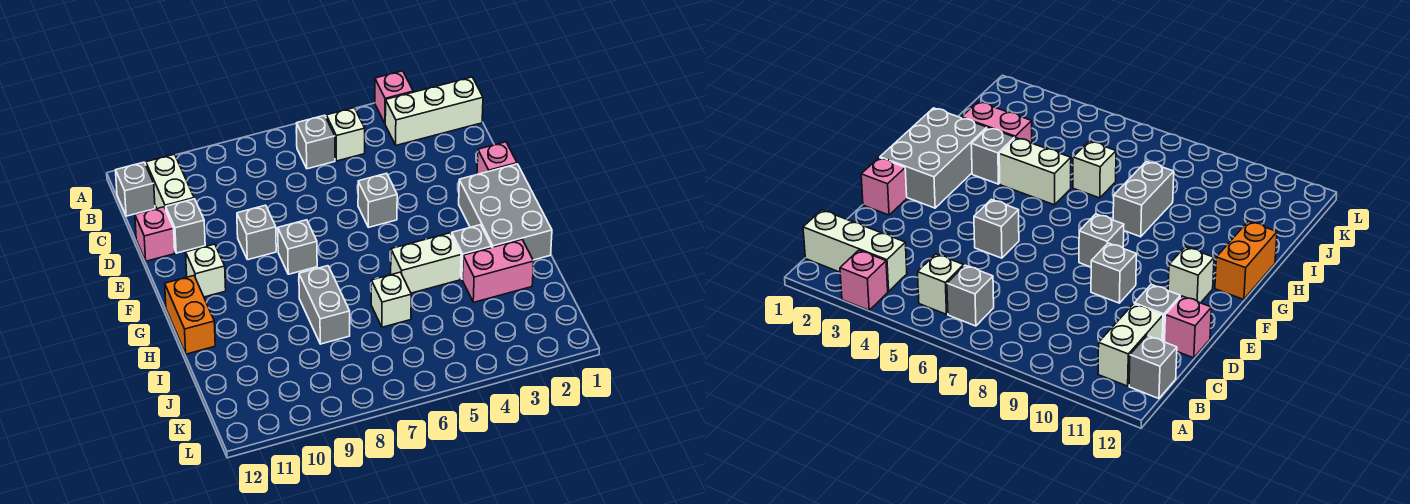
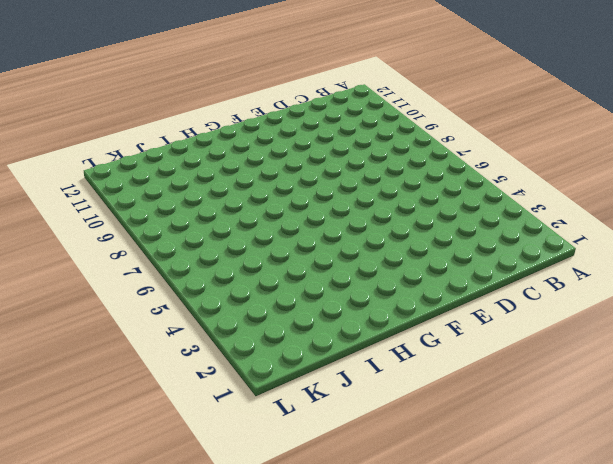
none -> pink brick A3 level 1
none -> white brick B1:B3 level 1
none -> white brick B5 level 1

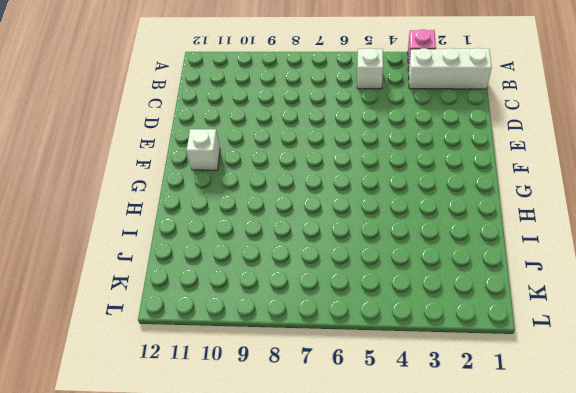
none -> grey brick B6 level 1
none -> white brick B11:C11 level 1
none -> grey brick B12 level 1

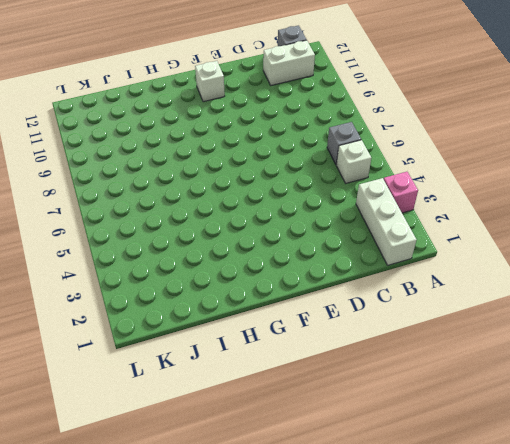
none -> grey brick D11 level 1
none -> pink brick D12 level 1
none -> pink brick E1 level 1

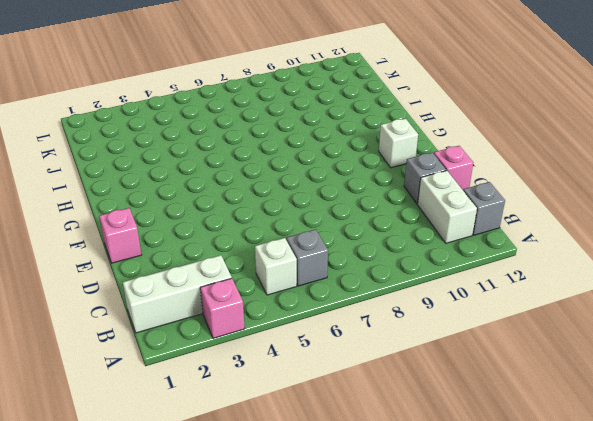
none -> grey brick E5 level 1
none -> grey brick E9 level 1
none -> grey brick F1:H2 level 1

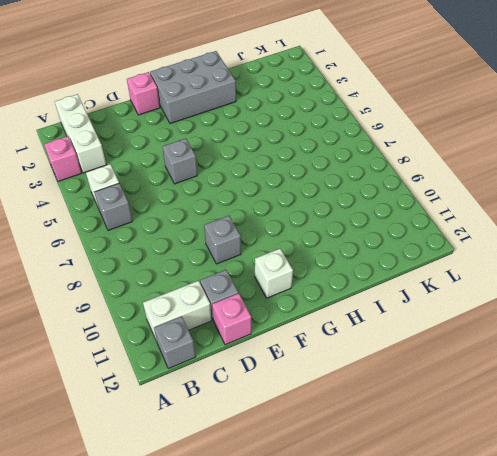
none -> grey brick F8 level 1
none -> orange brick G12:H12 level 1
none -> grey brick H3 level 1

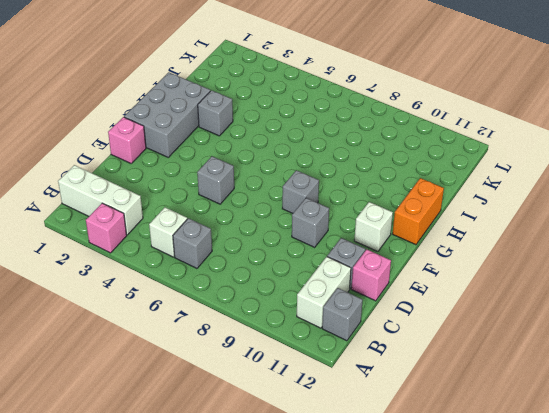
none -> white brick H4:H5 level 1
none -> grey brick H8:I8 level 1
none -> pink brick I2:I3 level 1

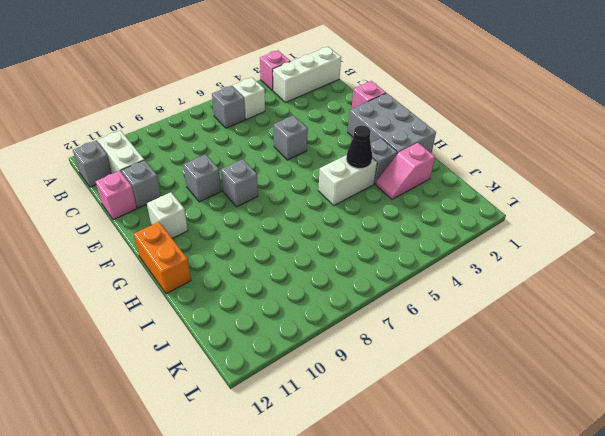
black cone H4 level 2 -> none
pink slope I2:I3 level 1 top 2 -> pink brick I2:I3 level 1
none -> grey brick H8:I8 level 1
none -> white brick I6 level 1

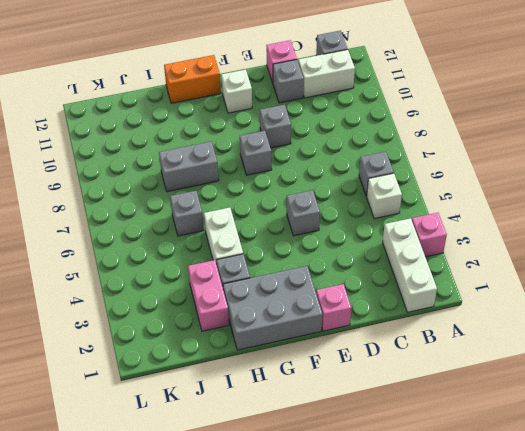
grey brick I6 level 1 -> white brick I6 level 1

